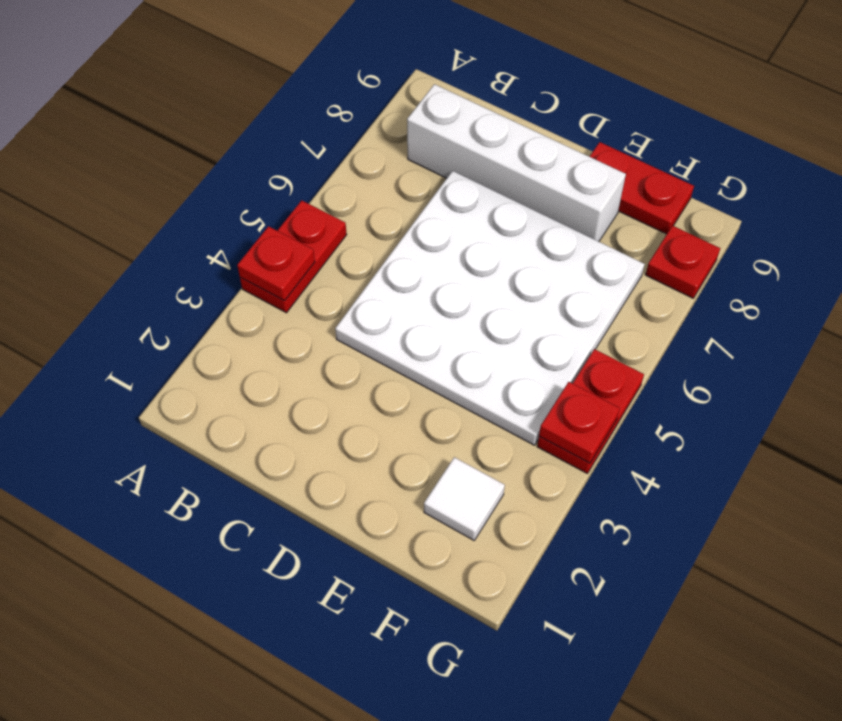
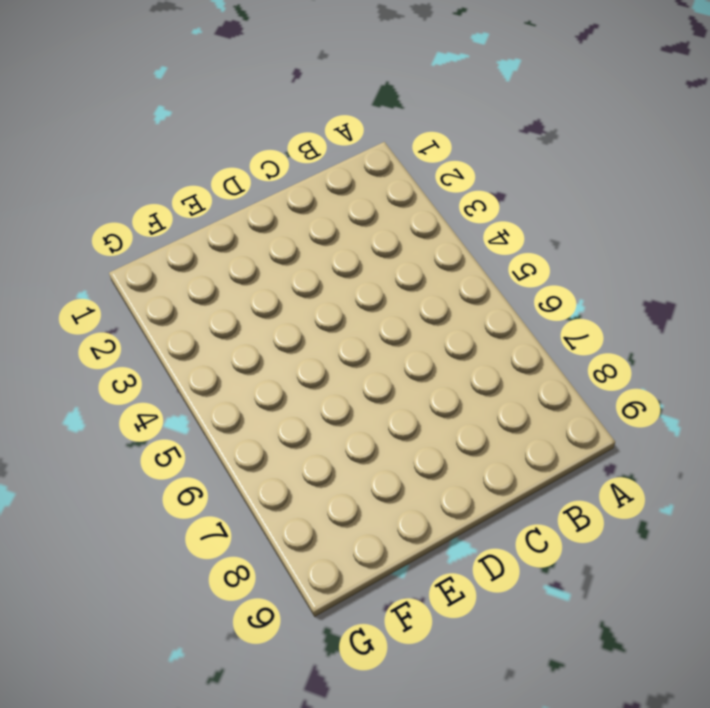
none -> red plate A4:A5 level 1
none -> white brick B8:E8 level 1

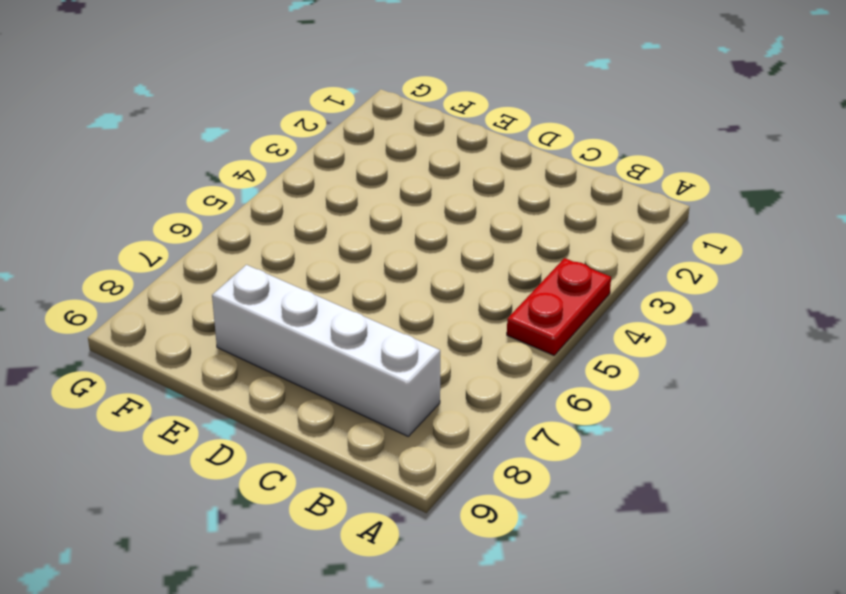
none -> white plate C4:F7 level 1
none -> red plate E9:F9 level 1

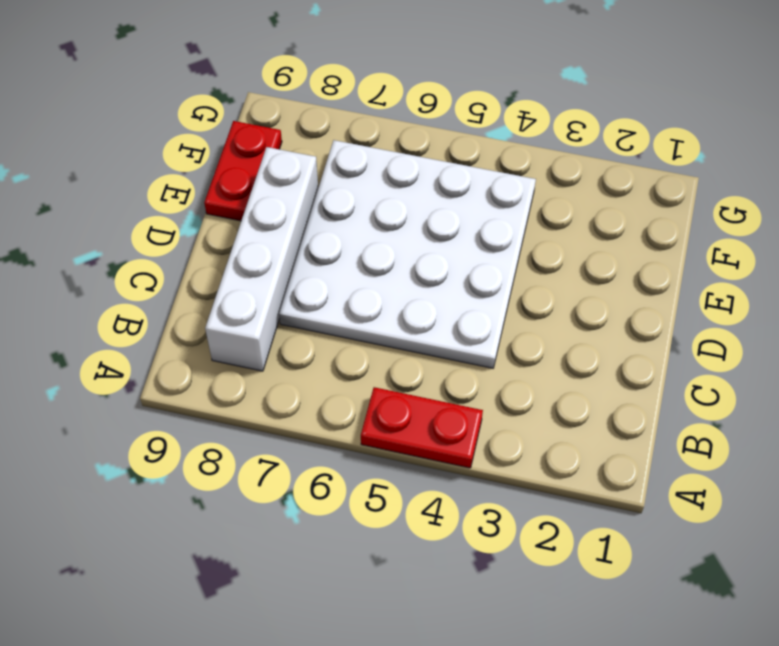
none -> white tile F2 level 1
none -> red plate G4:G5 level 1

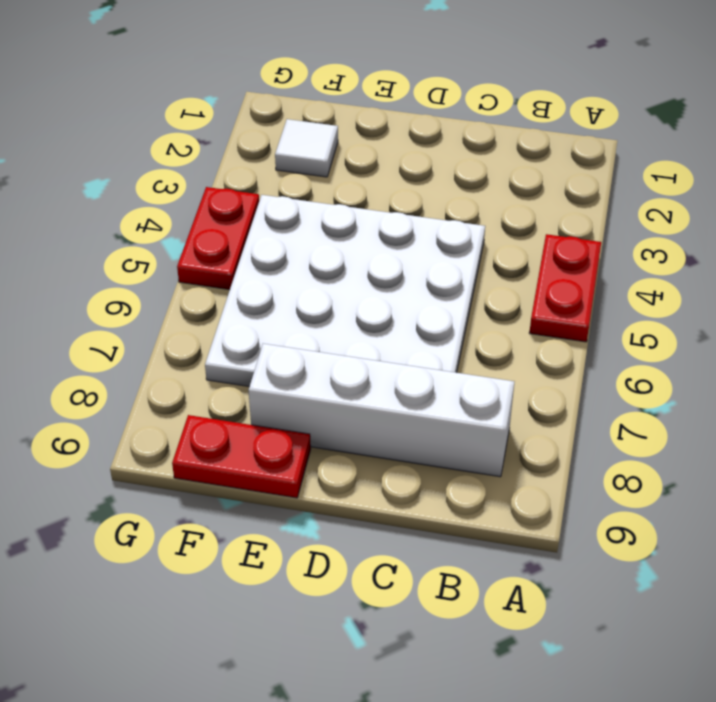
none -> red plate G8 level 1
none -> red plate A4 level 2

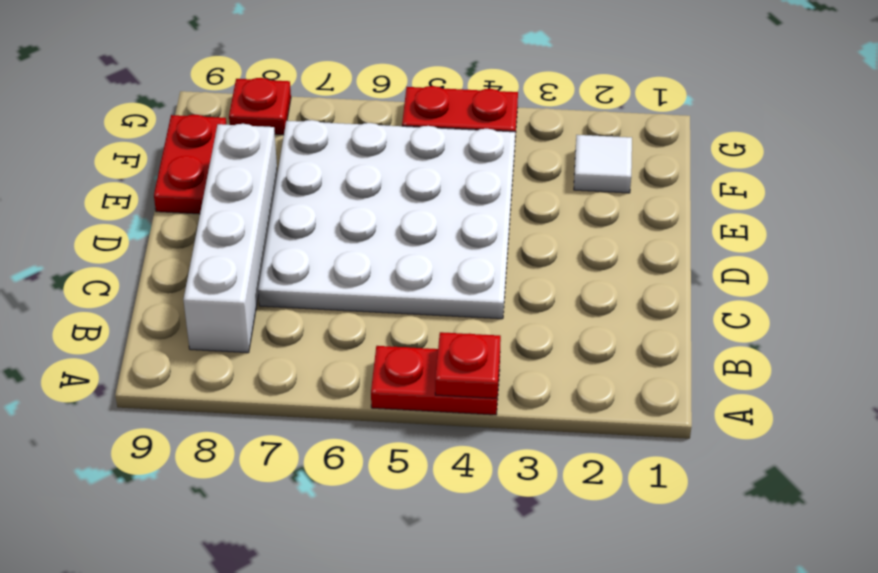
none -> red plate G4 level 2

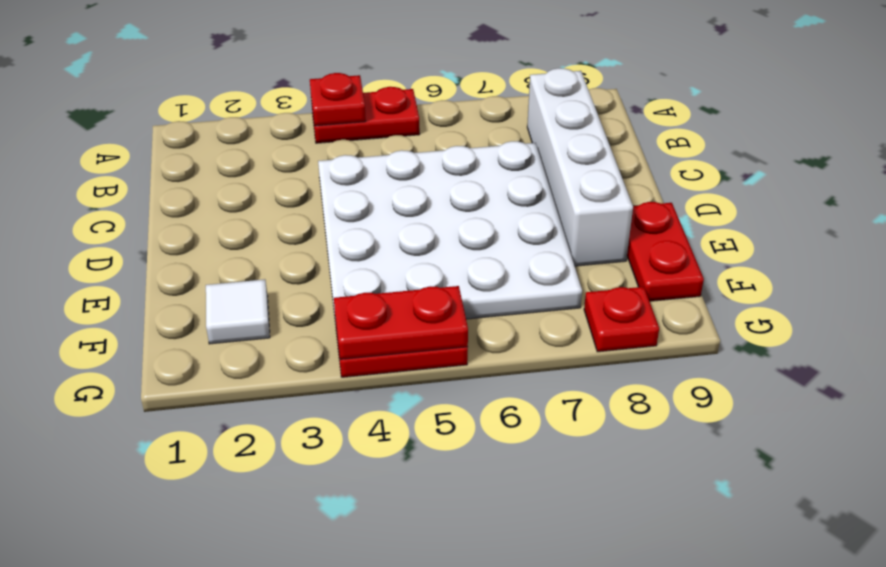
red plate G4:G5 level 2 -> red plate G4 level 2

